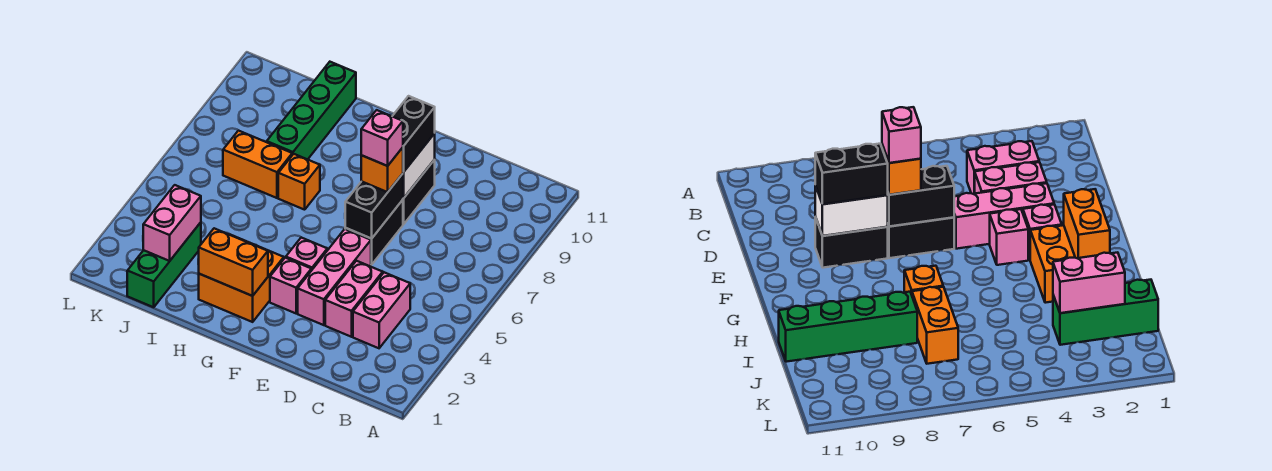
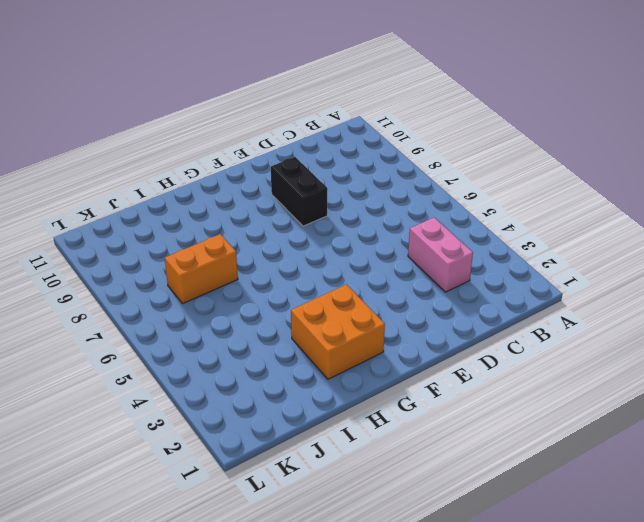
none -> pink brick D3:D4 level 1
none -> pink brick E3:E5 level 1
none -> black brick E6:E7 level 1

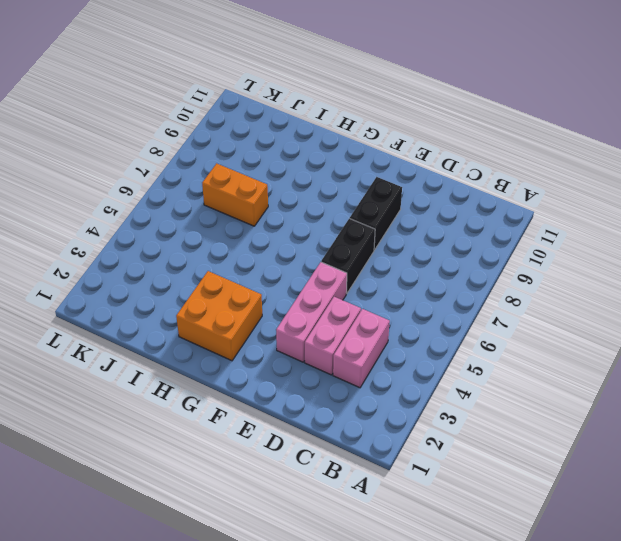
none -> pink brick F3 level 1
none -> pink brick F4 level 1
none -> orange brick H7 level 1

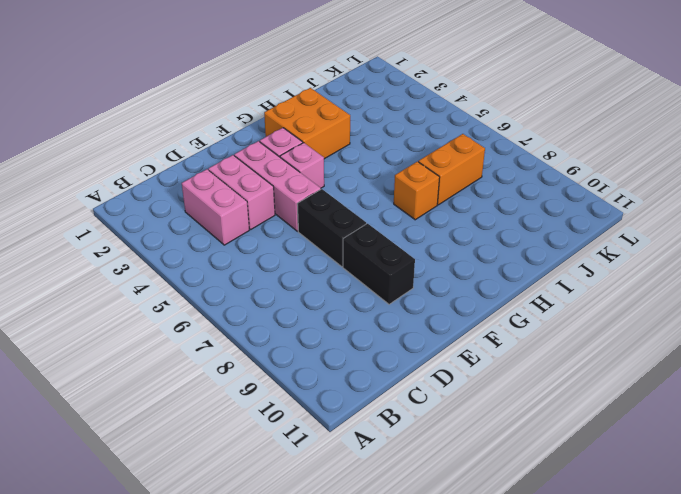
none -> green brick I8:I11 level 1
none -> green brick J1:J3 level 1
none -> black brick E6:E7 level 2

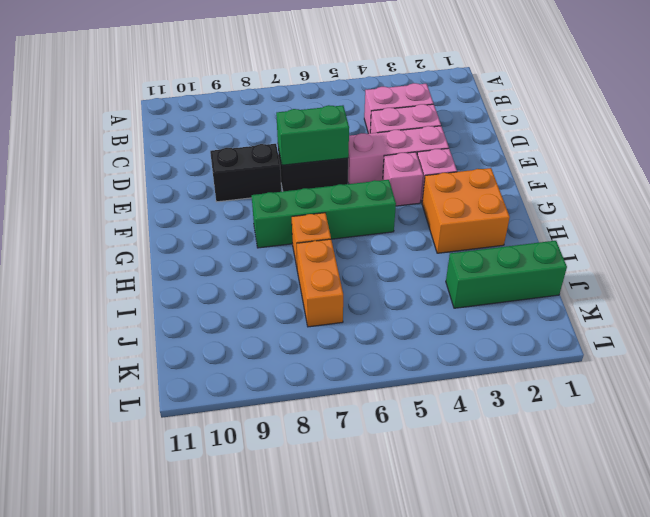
green brick E6:E7 level 2 -> black brick E6:E7 level 2
green brick G5:G8 level 1 -> green brick I8:I11 level 1
none -> white brick E8:E9 level 2
none -> orange brick G2:H2 level 2
none -> pink brick J2:J3 level 2

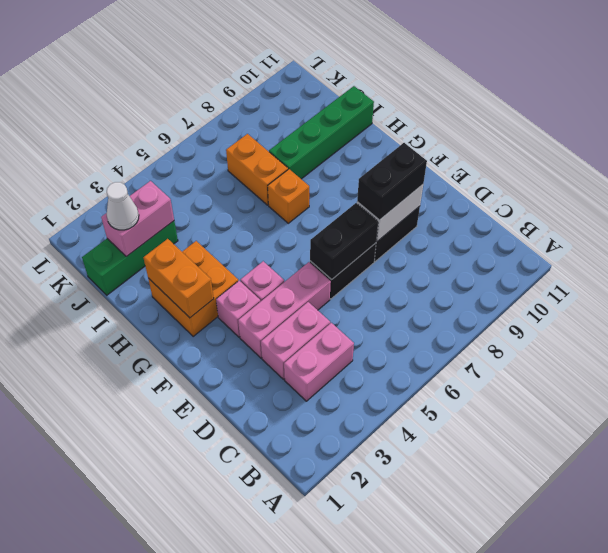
white cone J2 level 3 -> none
none -> orange brick E7 level 3
none -> pink brick E7 level 4

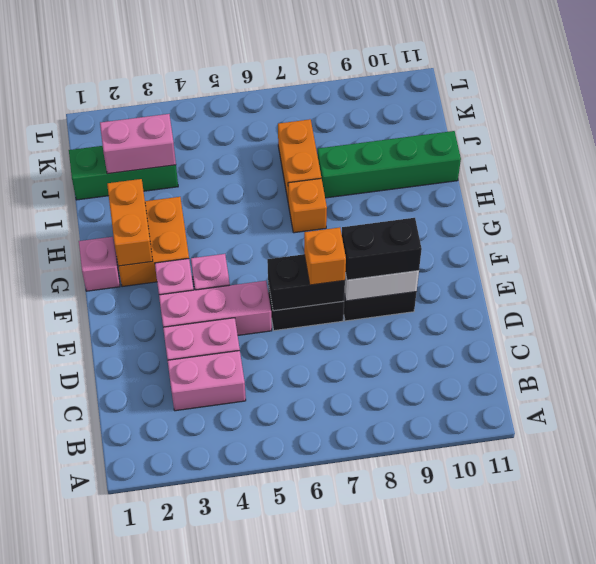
pink brick G1 level 1 -> pink brick E7 level 4

